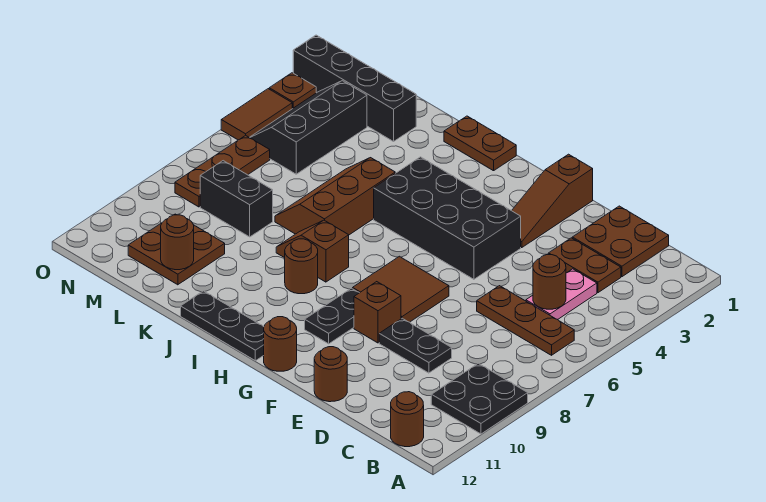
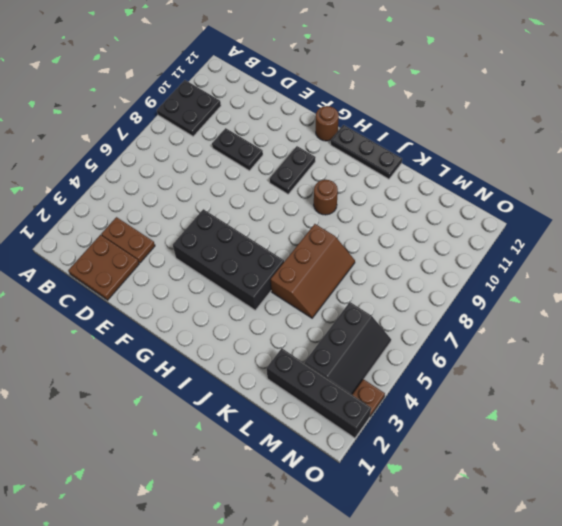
none -> brown plate B6:D6 level 1
none -> brown round brick B12 level 1
none -> pink plate C4:C5 level 1

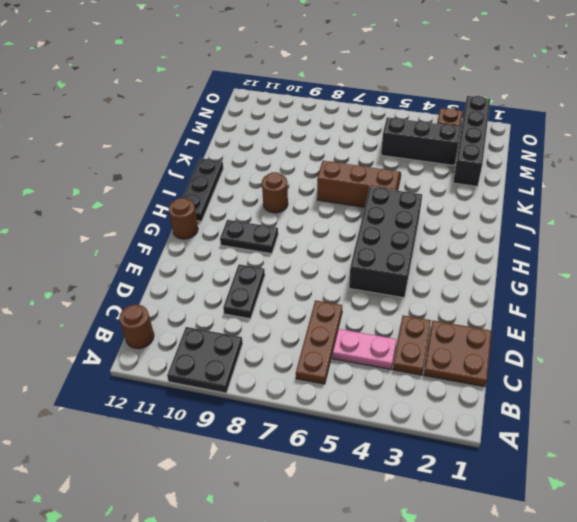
none -> brown round brick E12 level 1
none -> brown slope F1:F3 level 1 top 1
none -> brown tile F7:G8 level 1

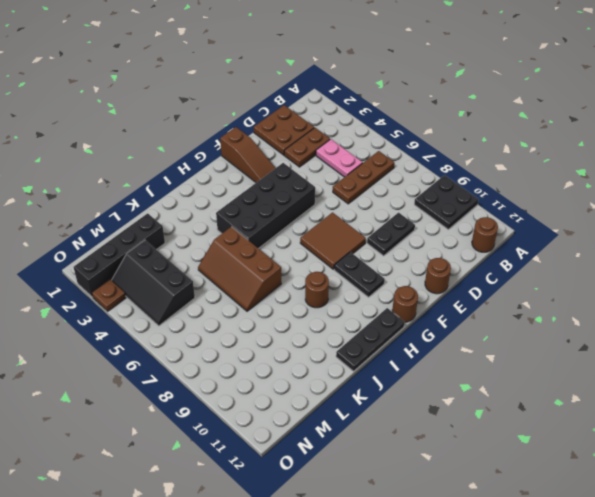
none -> brown brick F9 level 1
none -> brown plate I1:J1 level 1
none -> brown slope I8:J8 level 1 top I

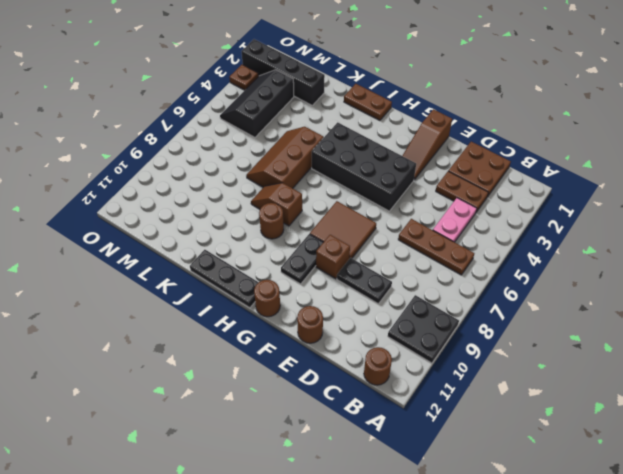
none -> black brick L8:M8 level 1
none -> brown plate L10:M11 level 1
none -> brown plate N6:N8 level 1

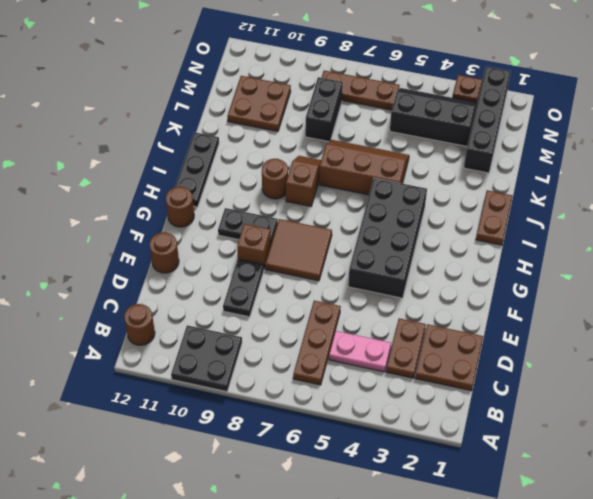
none -> brown slope F1:F3 level 1 top 1
none -> brown tile O4:O5 level 1
none -> brown round brick C5 level 2

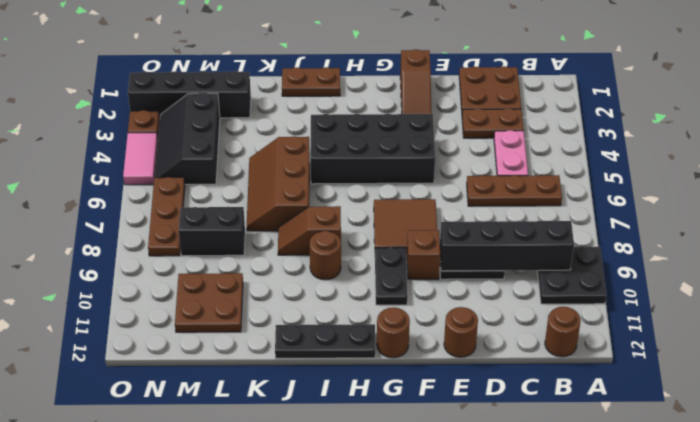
black brick B9:E9 level 2 -> none
pink tile O4:O5 level 1 -> brown tile O4:O5 level 1
none -> brown round brick C5 level 2
none -> brown round brick L11 level 2

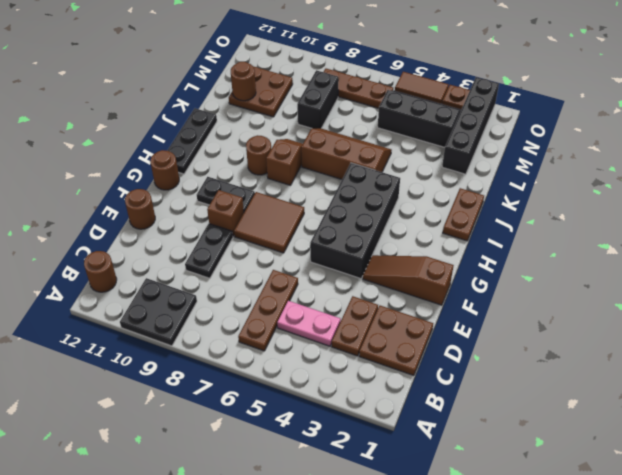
none -> brown round brick C5 level 2

